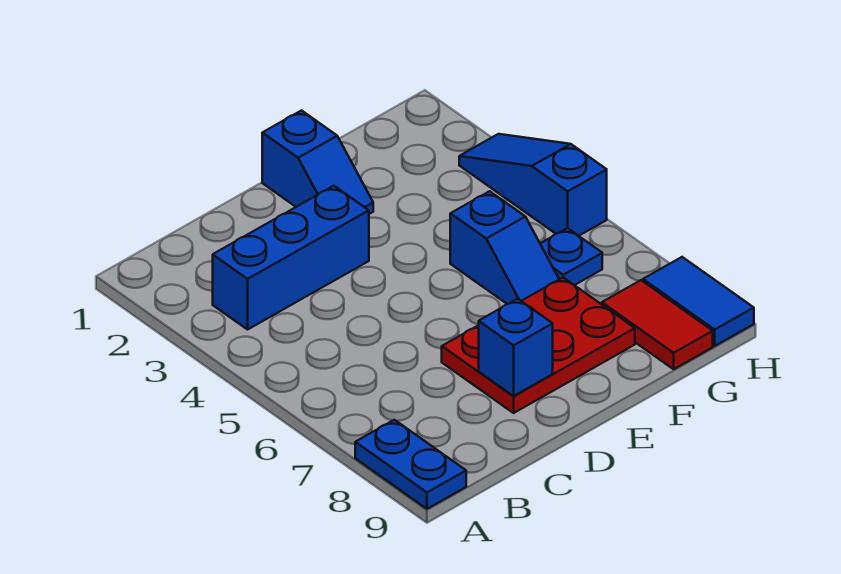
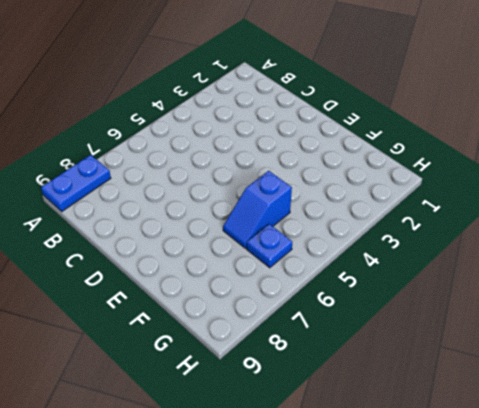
none -> blue brick B3:D3 level 1
none -> red plate D7:F8 level 1

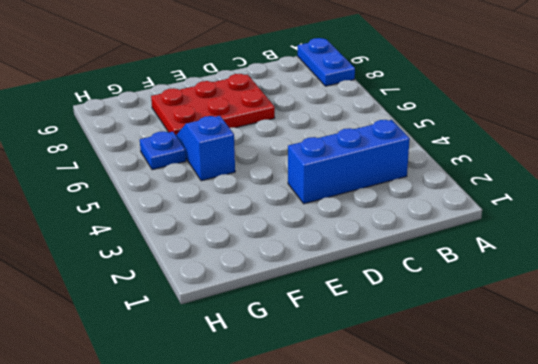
none -> blue slope E1:E2 level 1 top 1
none -> red tile G8:G9 level 1

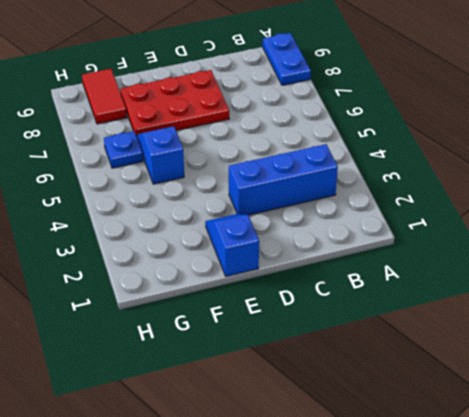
none -> blue slope H3:H5 level 1 top 5
none -> blue tile H8:H9 level 1

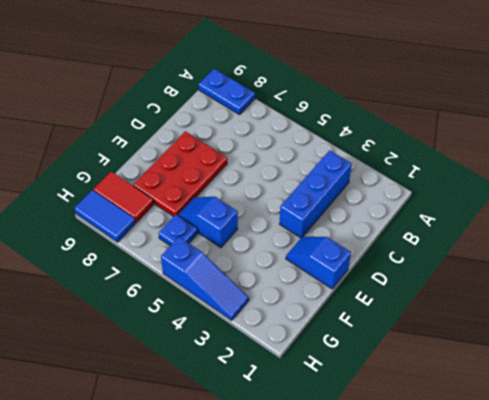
none -> blue brick D8 level 2

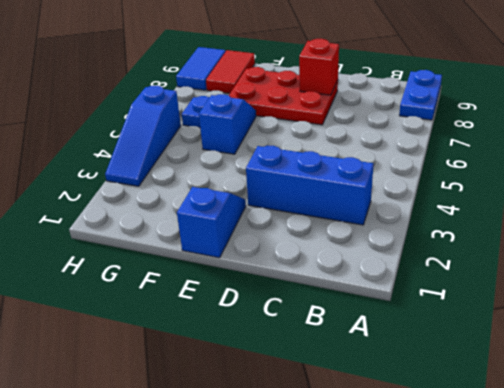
red brick D8 level 2 -> blue brick D8 level 2

